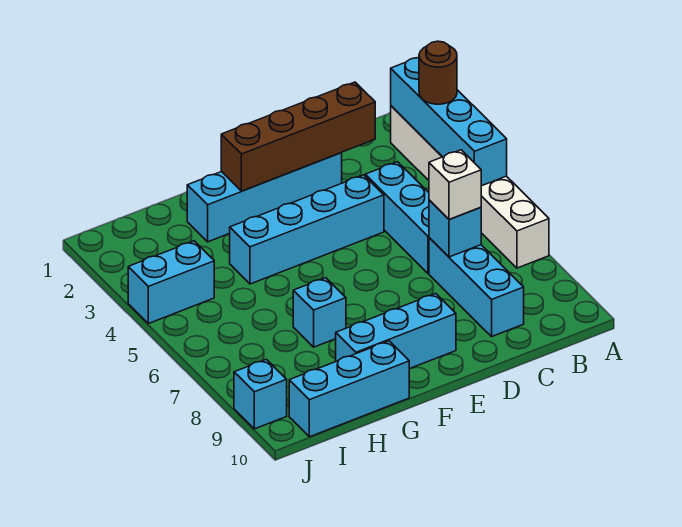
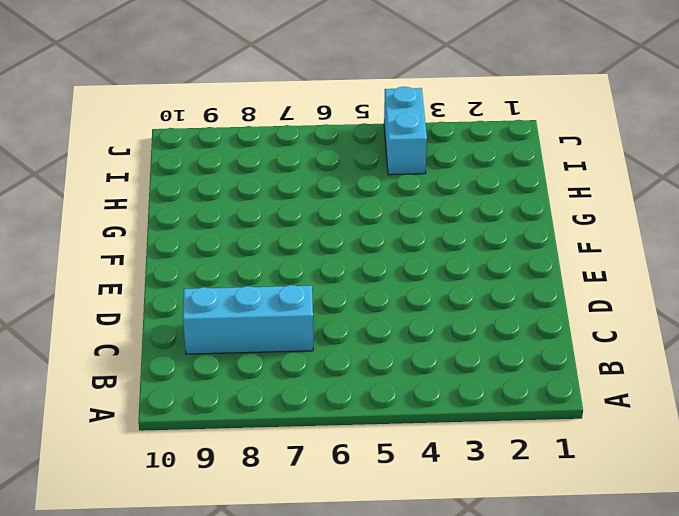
none -> white brick A2:A7 level 1
none -> cyan brick C4:C6 level 1
none -> cyan brick D2:G2 level 1

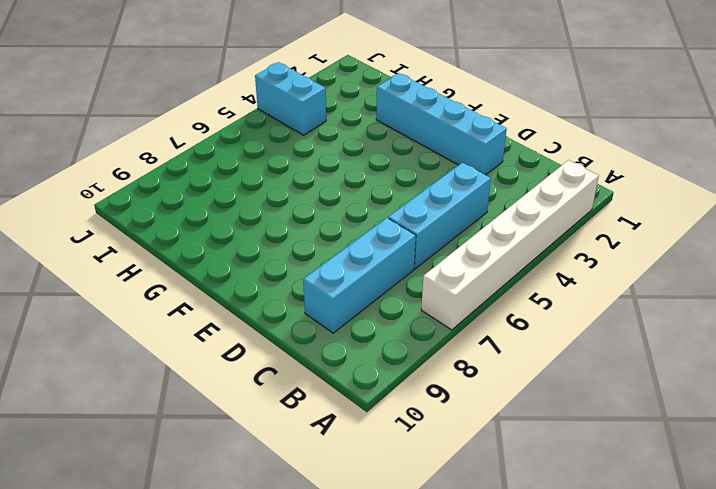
none -> cyan brick D4:G4 level 1
none -> cyan brick E9:G9 level 1
none -> cyan brick G7 level 1

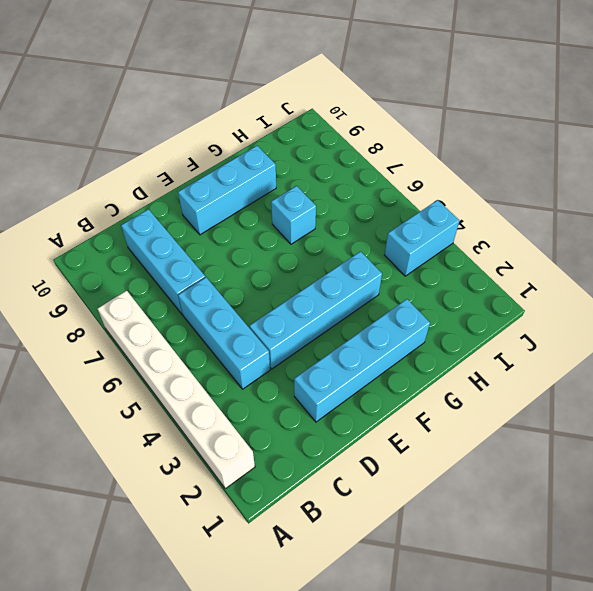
none -> cyan brick G10:I10 level 1
none -> cyan brick J9 level 1
none -> cyan brick A2:A5 level 2

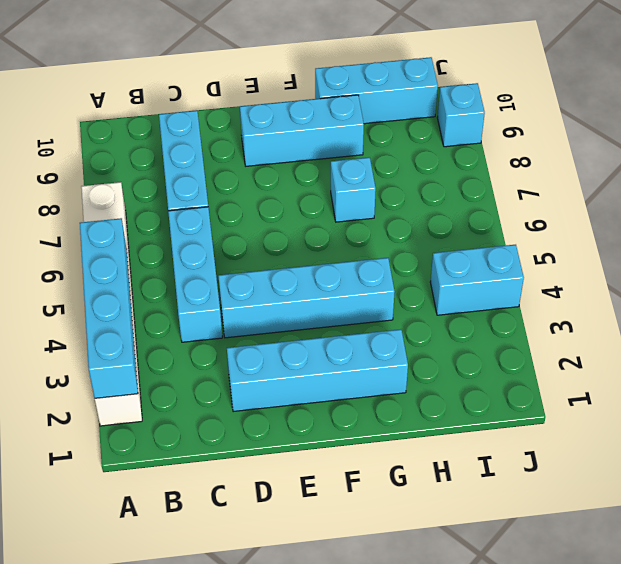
none -> brown brick C2:F2 level 2
none -> cyan brick C7 level 2
none -> brown round brick A3 level 3

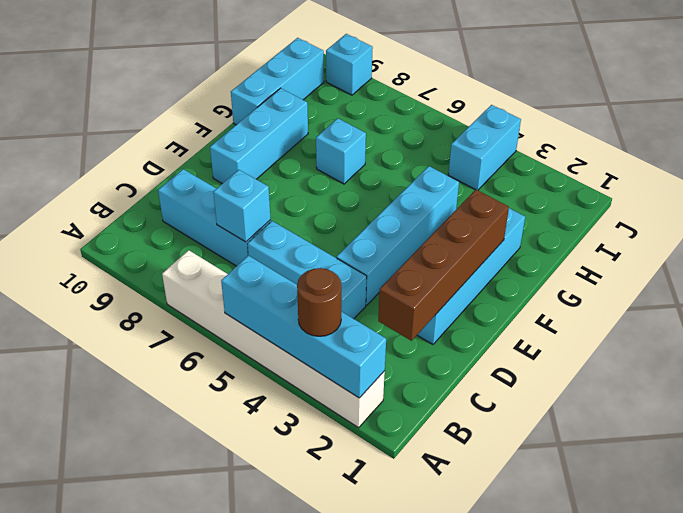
none -> white brick C7 level 3

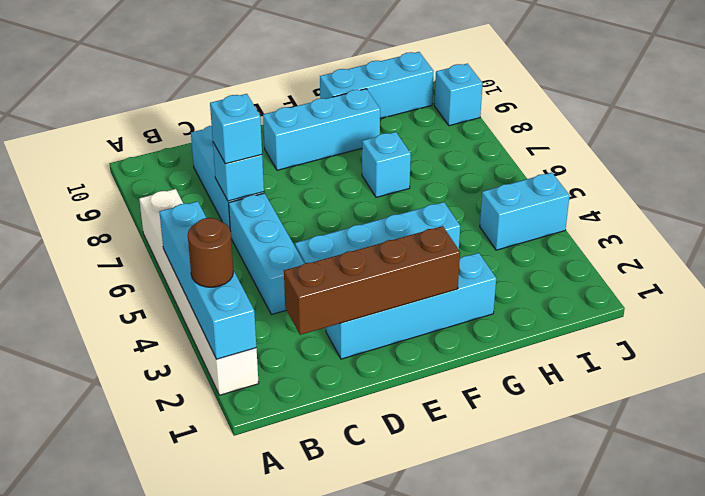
cyan brick C7 level 3 -> white brick C7 level 3

